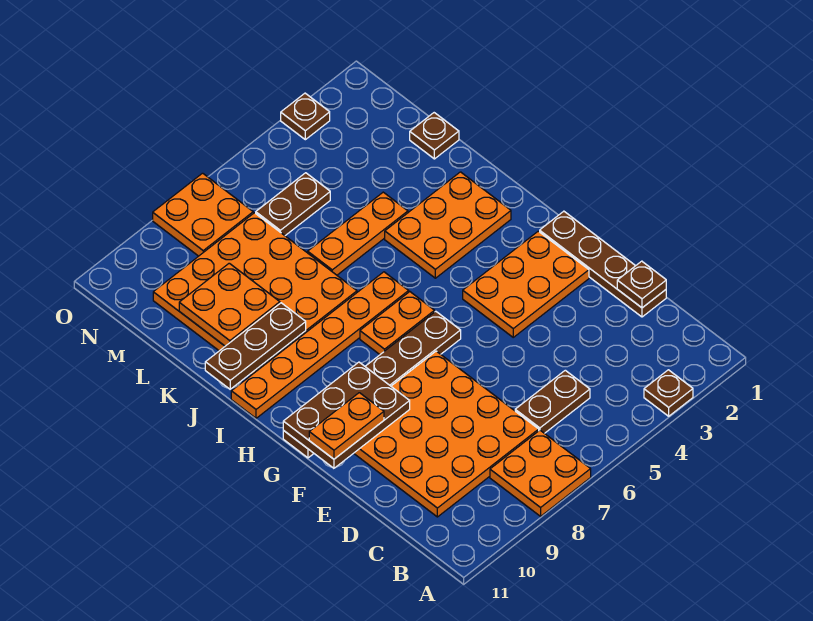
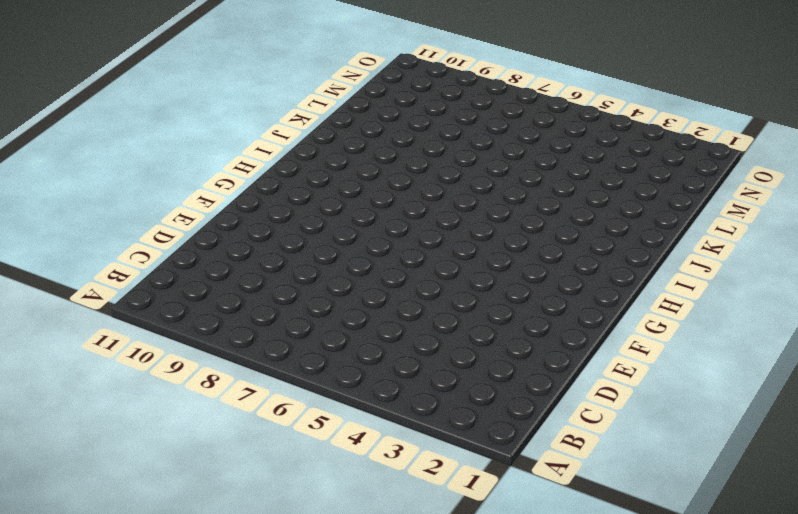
none -> brown plate A3 level 1
none -> orange plate A7:B8 level 1
none -> brown plate C5:C6 level 1

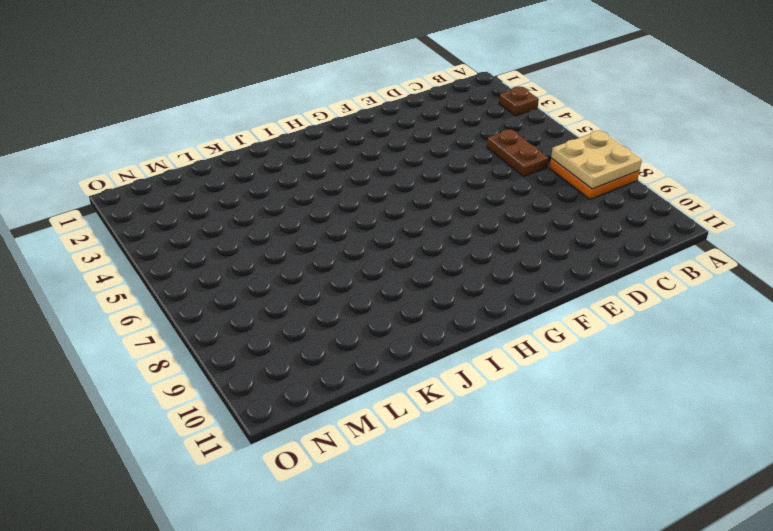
tan plate A7:B8 level 2 -> none
none -> orange plate C7:F10 level 1
none -> brown plate D1:G1 level 1
none -> orange plate F2:G4 level 1

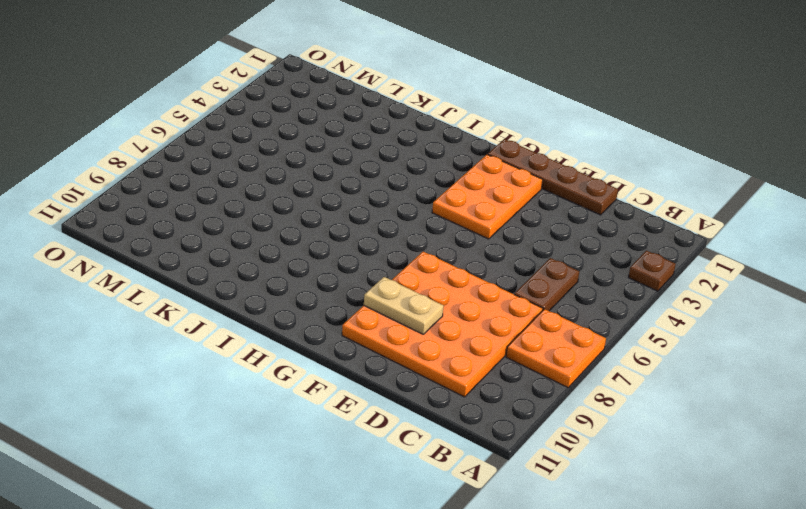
tan plate E9:F9 level 2 -> brown plate F9:G11 level 2
none -> brown plate G6:G11 level 1
none -> orange plate H6:H7 level 1
none -> orange plate I2:J4 level 1

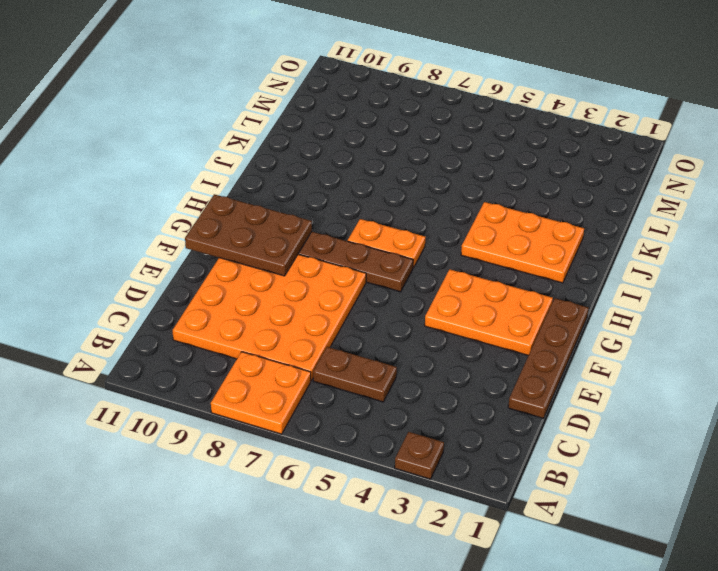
none -> orange plate I6:I11 level 1
none -> orange plate J7:M10 level 1
none -> orange plate K4:K6 level 1

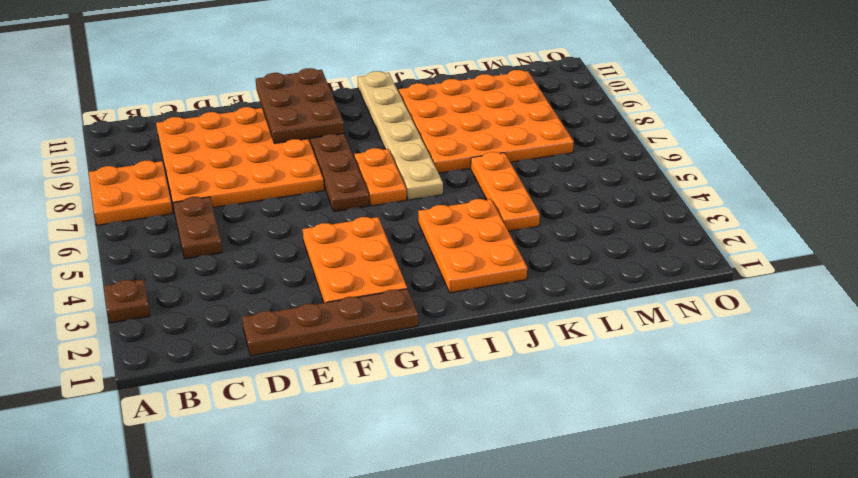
tan plate I6:I11 level 1 -> orange plate I6:I11 level 1
none -> brown plate L1 level 1
none -> brown plate M5:M6 level 1
none -> orange plate N7:O8 level 1

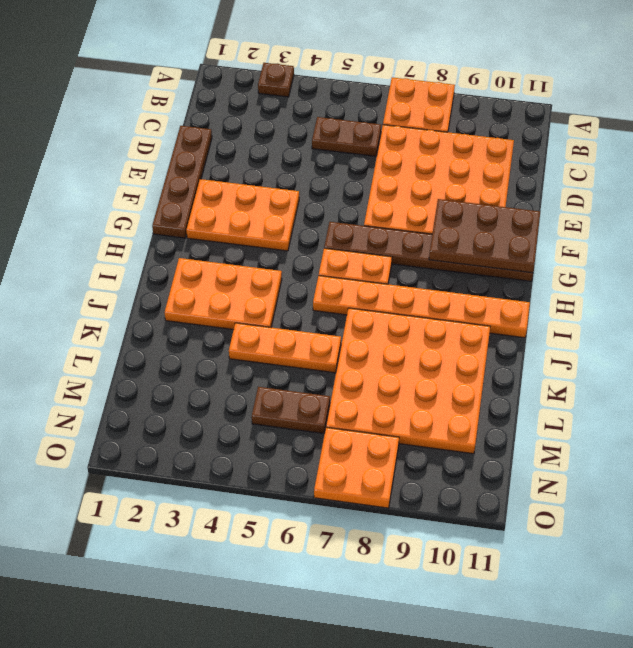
none -> brown plate L1 level 1
none -> brown plate O3 level 1
none -> brown plate D1 level 2

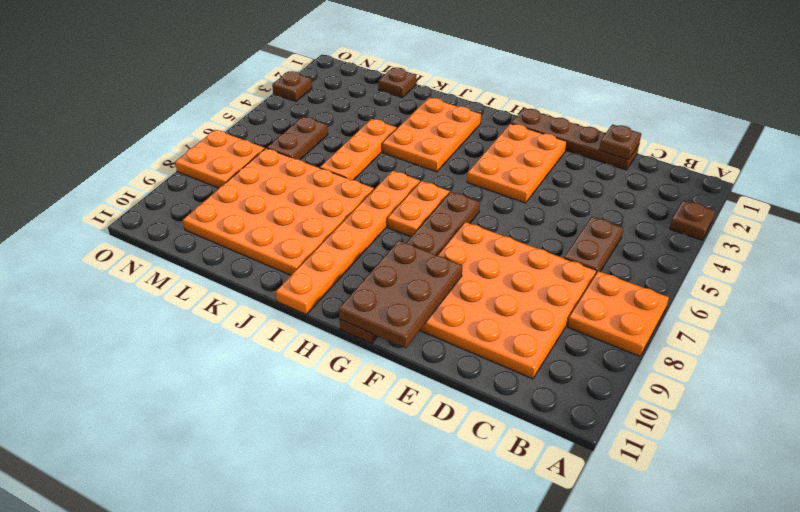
none -> brown plate J9:J11 level 2
none -> orange plate K9:L10 level 2
none -> orange plate F10:F11 level 3

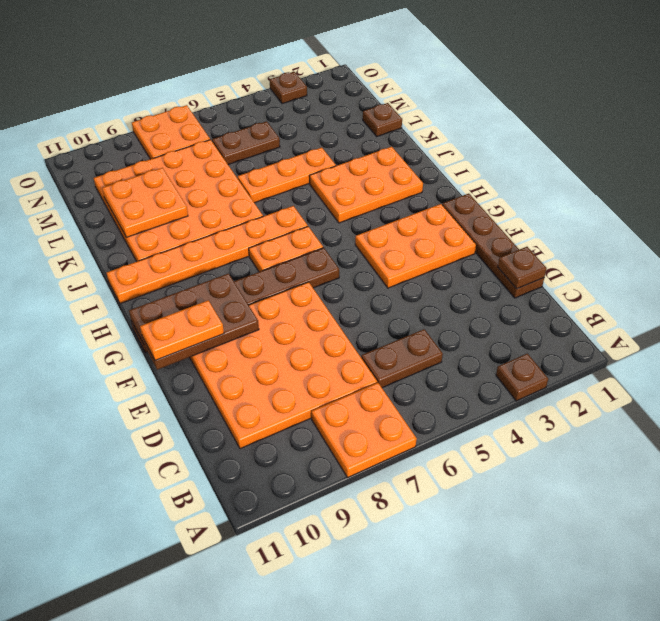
none -> brown plate J9:J11 level 2

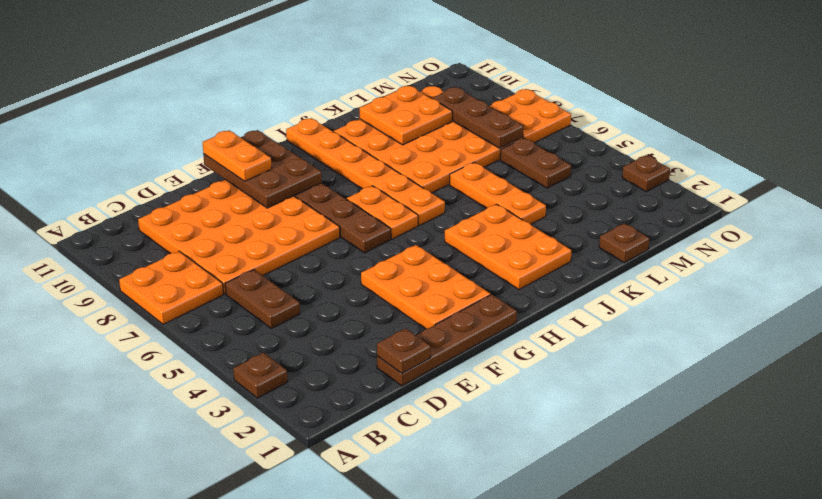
brown plate M7:M9 level 2 -> brown plate J9:J11 level 2

